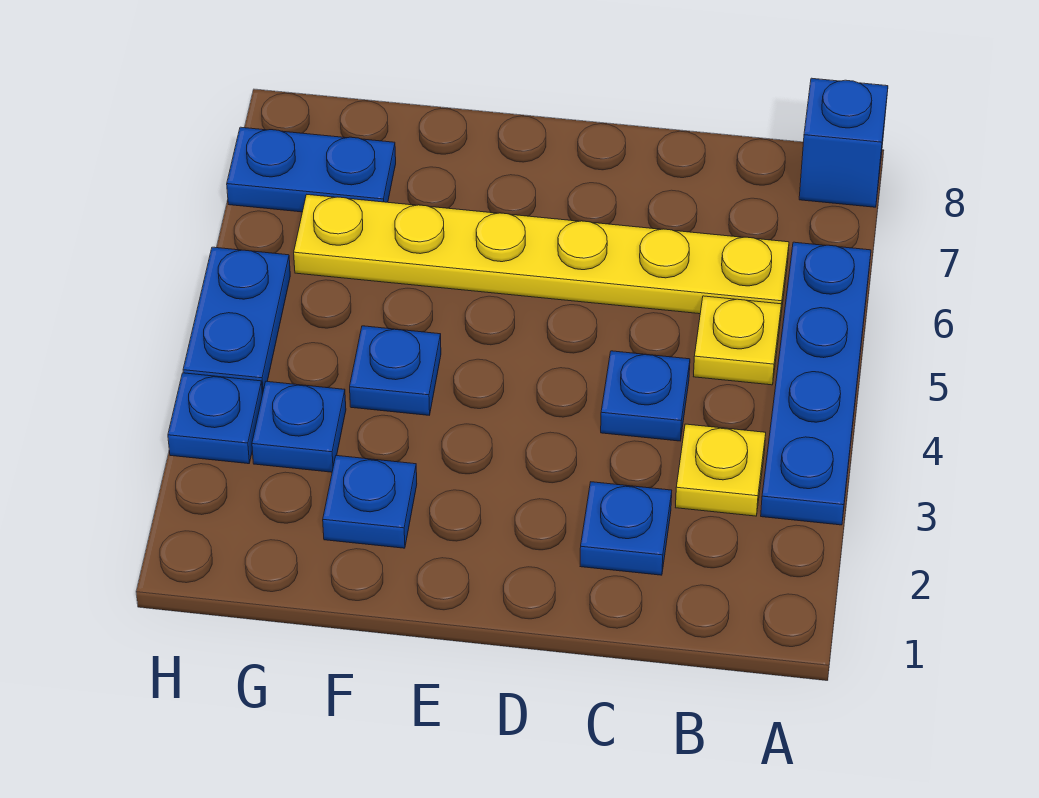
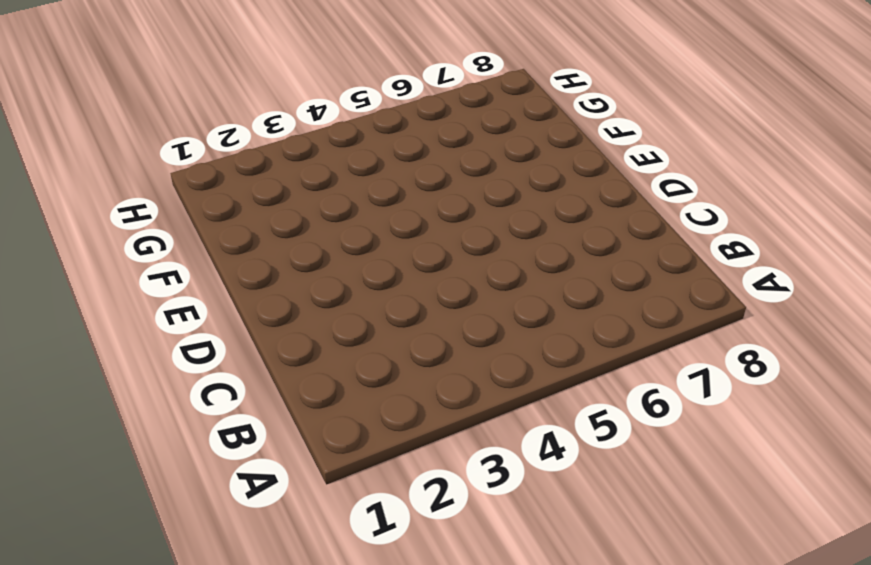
none -> blue plate A3:A6 level 1
none -> blue brick A8 level 1
none -> yellow plate B3 level 1

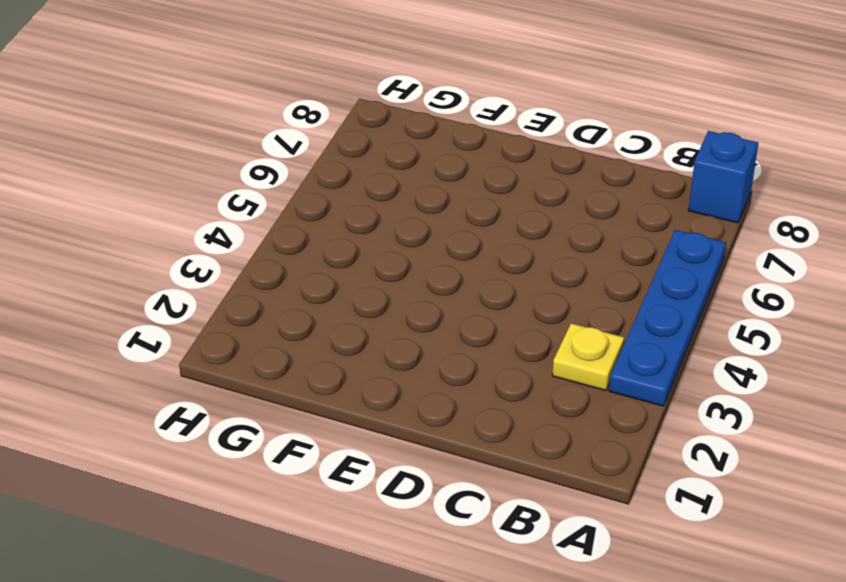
none -> yellow plate B5 level 1
none -> yellow plate B6:G6 level 1
none -> blue plate C2 level 1

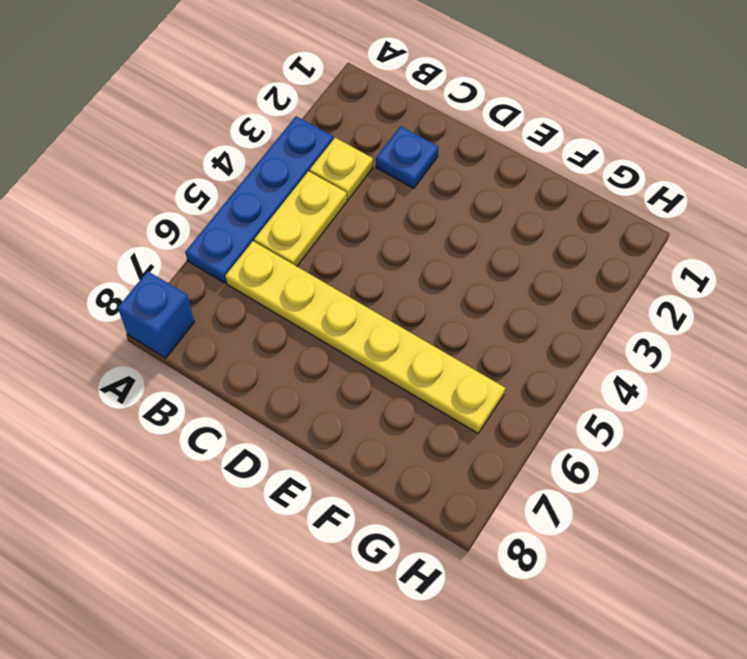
yellow plate B4:B5 level 1 -> yellow plate B5 level 1
none -> blue plate C4 level 1
none -> blue plate F2 level 1
none -> blue plate F4 level 1

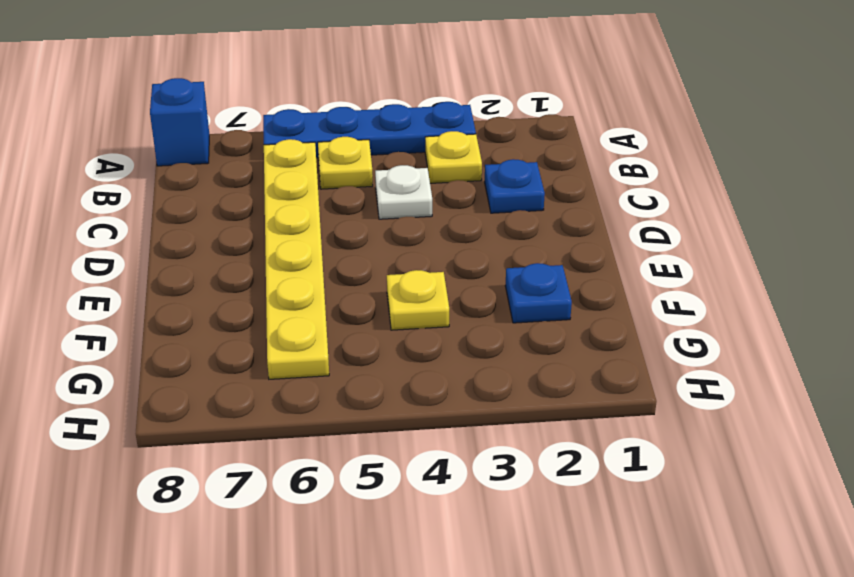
white plate C4 level 1 -> blue plate C4 level 1
yellow plate F4 level 1 -> blue plate F4 level 1
none -> blue plate G3 level 1
none -> blue plate G7:H7 level 1
none -> blue plate H3 level 1

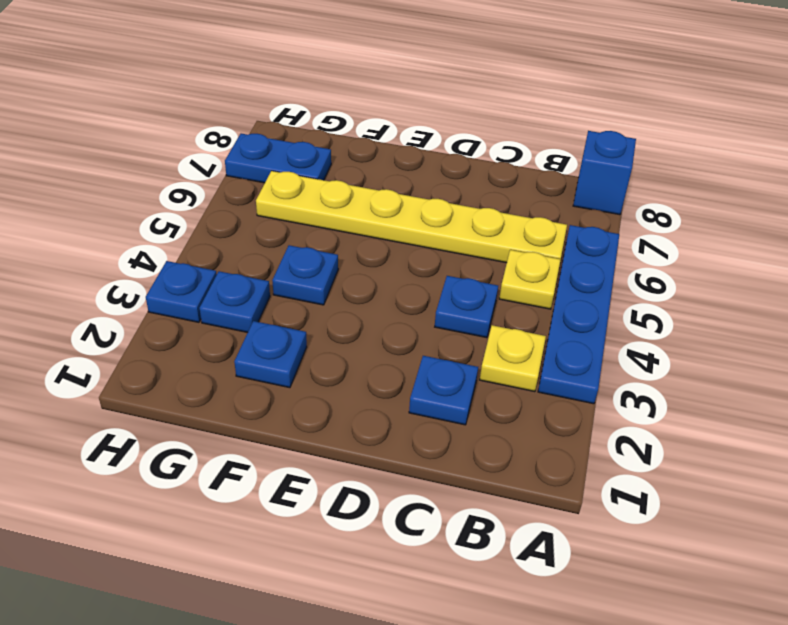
none -> blue plate H4:H5 level 1

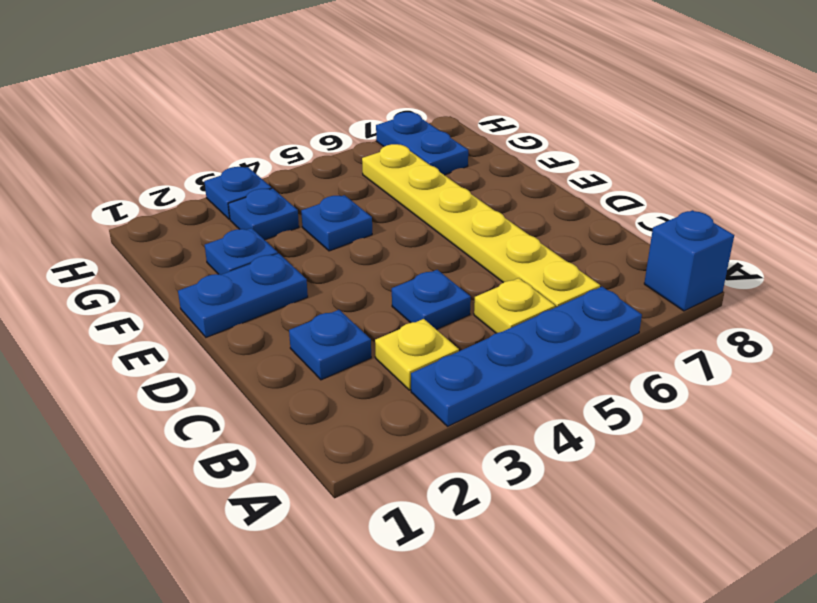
blue plate E1:E2 level 1 -> blue plate H4:H5 level 1

